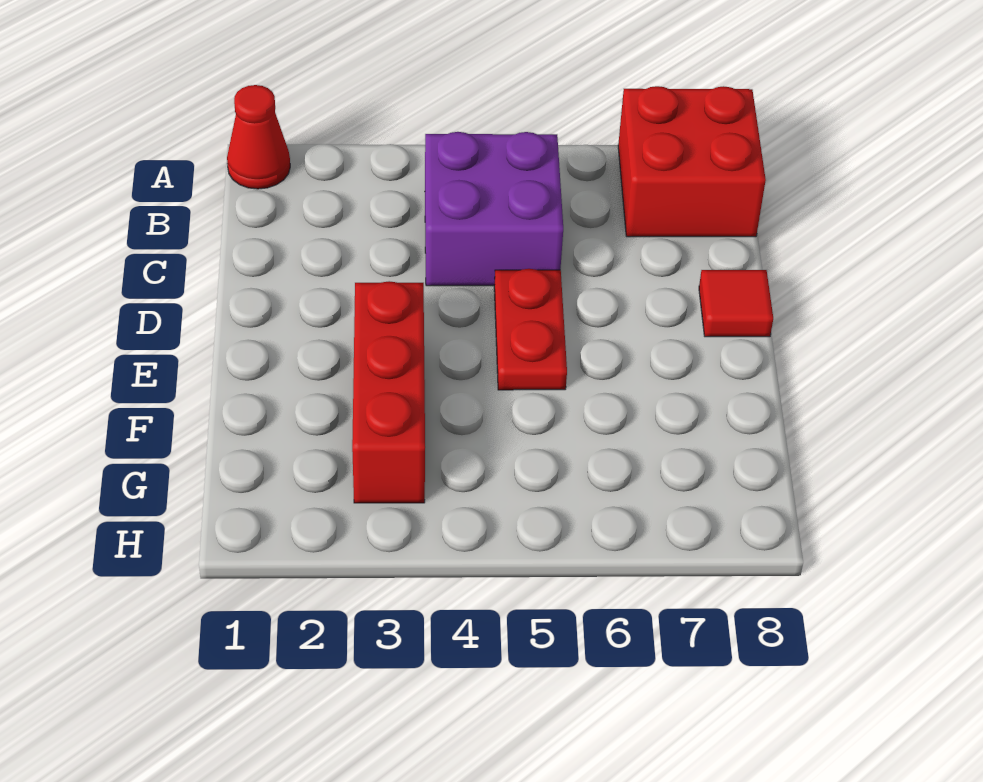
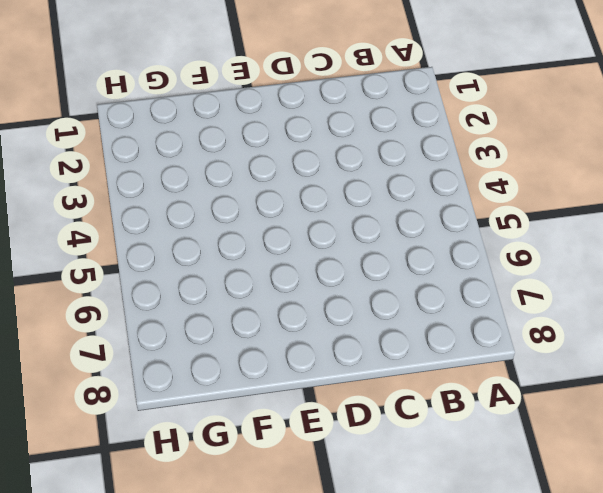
none -> red cone A1 level 1
none -> red brick A7:B8 level 1

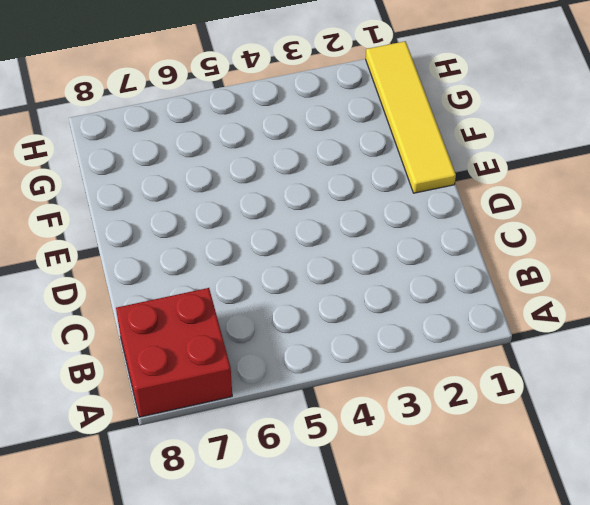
yellow tile E1:H1 level 1 -> none
none -> red cone A1 level 1
none -> purple brick B4:C5 level 1

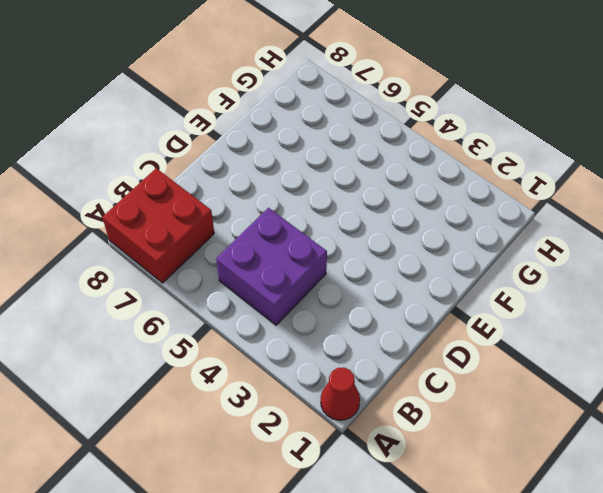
none -> red plate D5:E5 level 1
none -> red tile D8 level 1

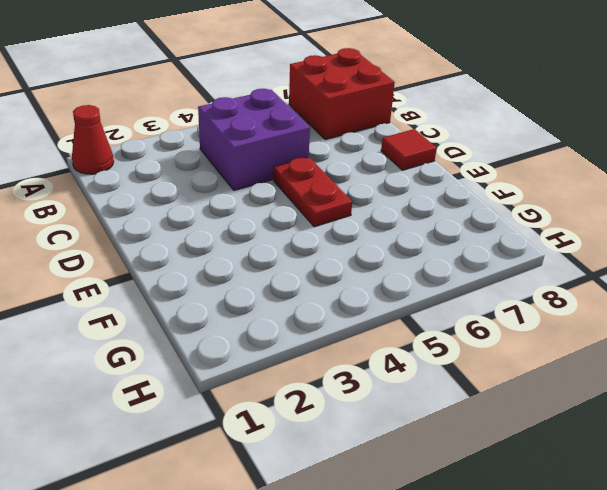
none -> red brick E3:G3 level 1

